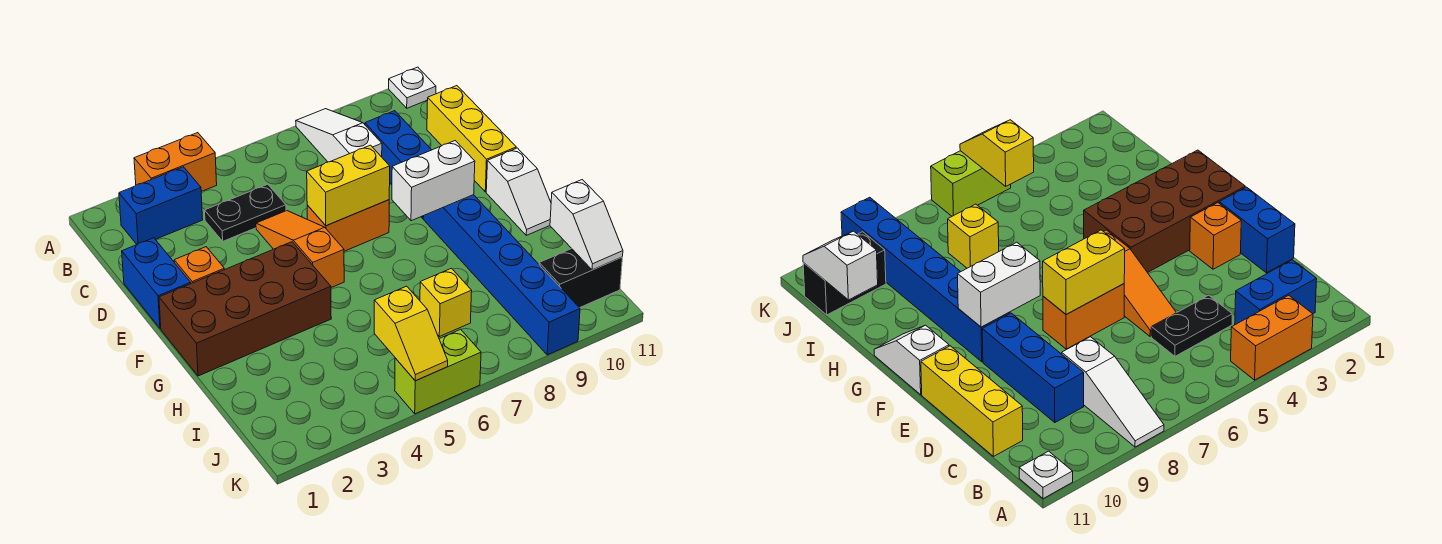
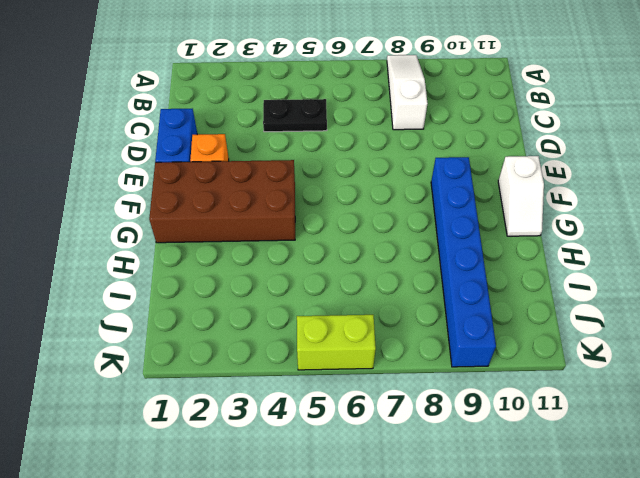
none -> orange brick A3:A4 level 1
none -> white plate A11 level 1
none -> blue brick B2:B3 level 1

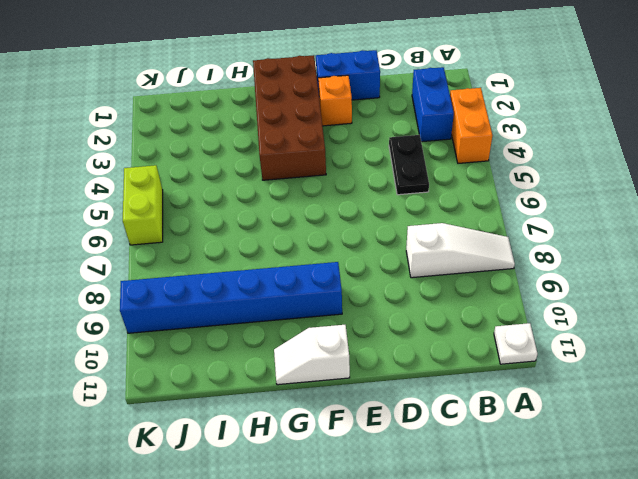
none -> blue brick C9:E9 level 1
none -> yellow brick C11:E11 level 1
none -> orange slope D5:F5 level 1 top F

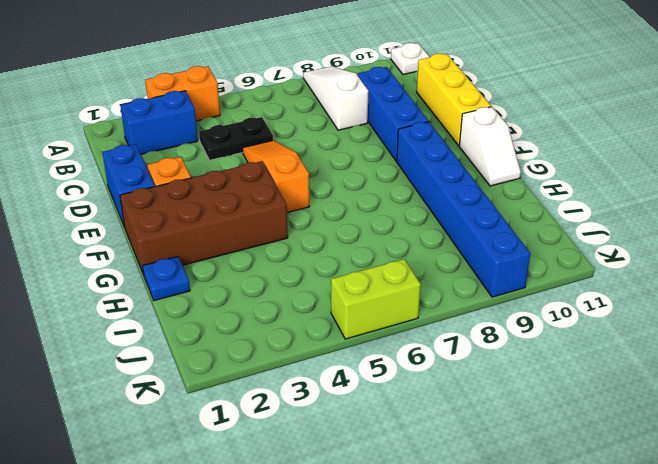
blue plate H1 level 1 -> none
none -> orange brick E6:E7 level 1
none -> yellow brick I7 level 1
none -> black brick J10:J11 level 1

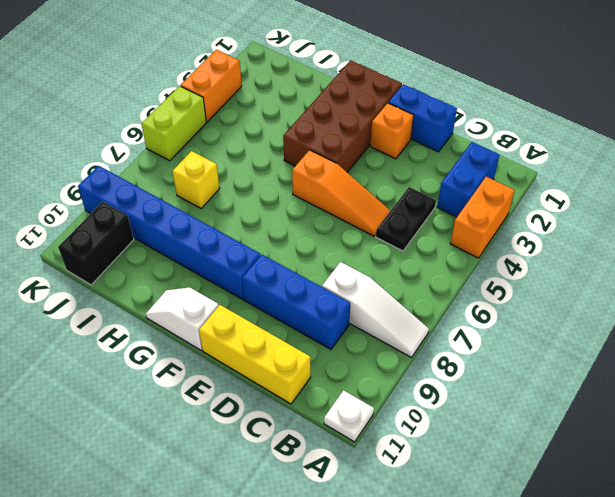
orange brick K3:K4 level 1 -> orange brick E6:E7 level 1
none -> yellow brick E6:E7 level 2
none -> white brick F8:F9 level 2
none -> white slope I11:J11 level 2 top I

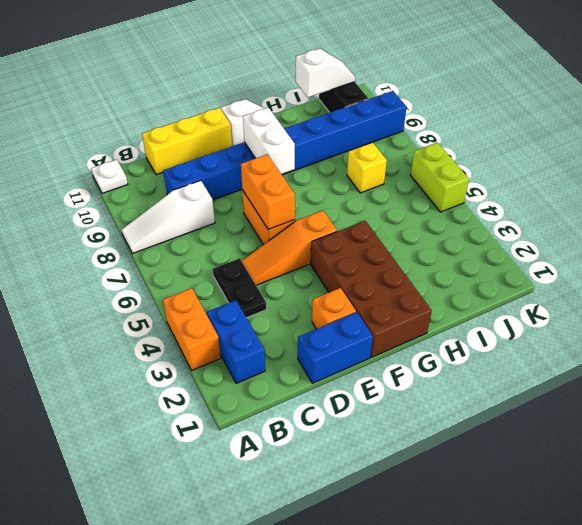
orange brick E6:E7 level 2 -> yellow brick E6:E7 level 2
none -> yellow slope J5:K5 level 2 top J

